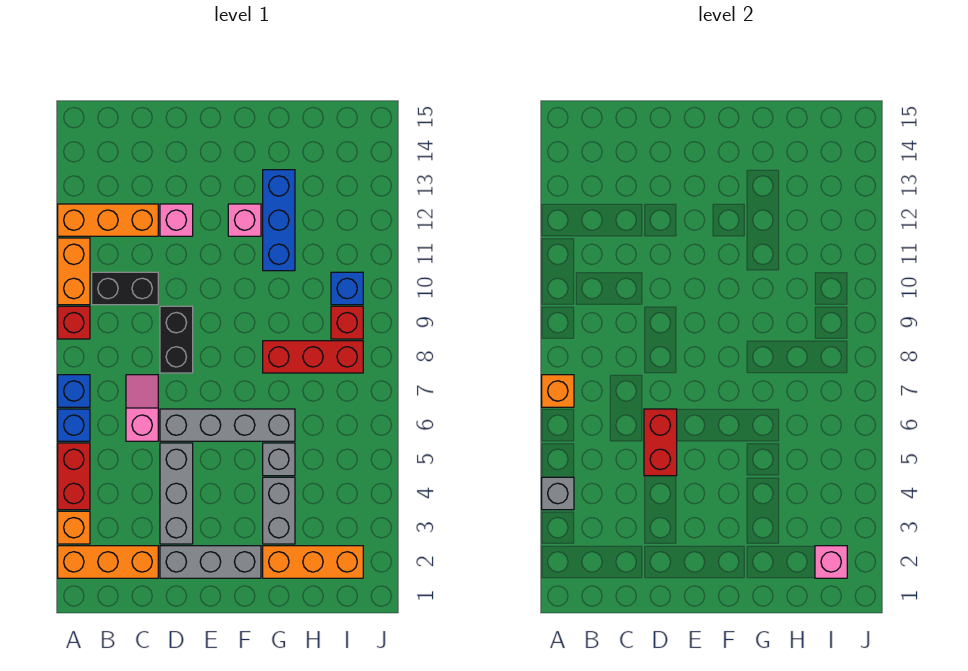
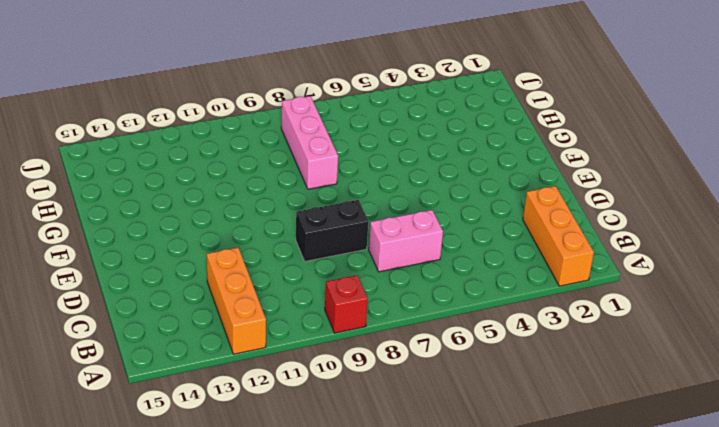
pink brick C6:C7 level 1 -> pink slope C6:C7 level 1 top 6
pink brick G8:I8 level 1 -> red brick G8:I8 level 1
none -> orange brick A3 level 1
none -> red brick A4:A5 level 1
none -> blue brick A6 level 1

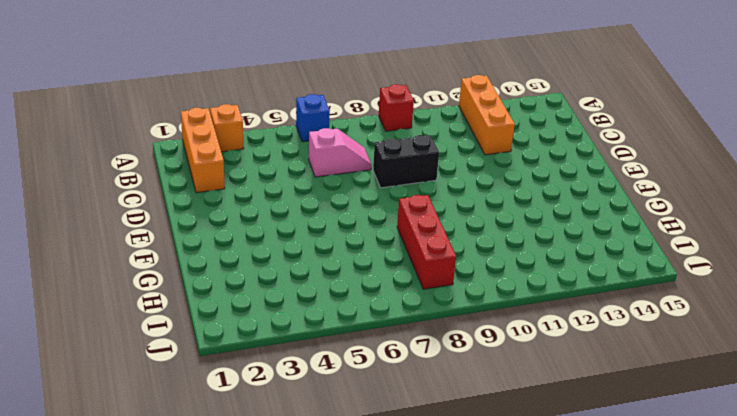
none -> red brick A4:A5 level 1
none -> blue brick A7 level 1
none -> orange brick A10:A11 level 1

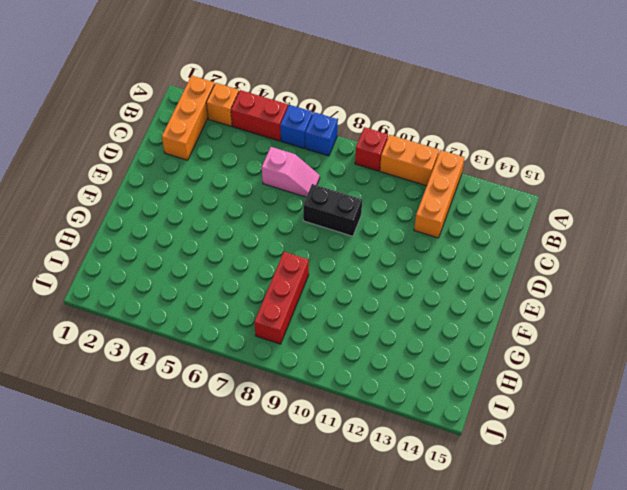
none -> black brick B10:C10 level 1
none -> grey brick D2:F2 level 1
none -> grey brick D3:D5 level 1

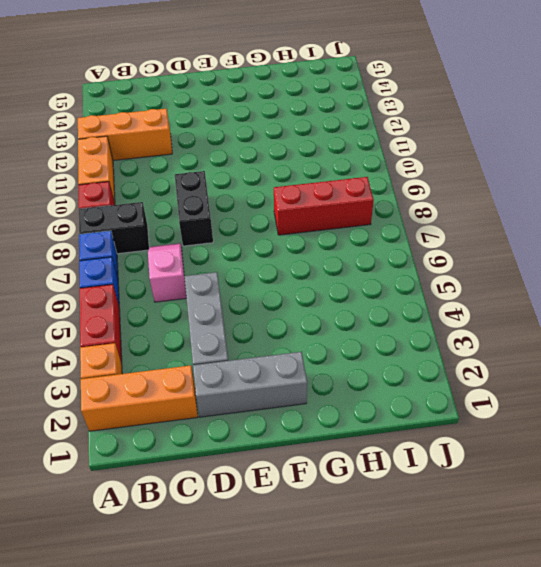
black brick A8:B8 level 1 -> black brick B10:C10 level 1
none -> grey brick D6:G6 level 1
none -> pink brick D12 level 1
none -> pink brick F12 level 1

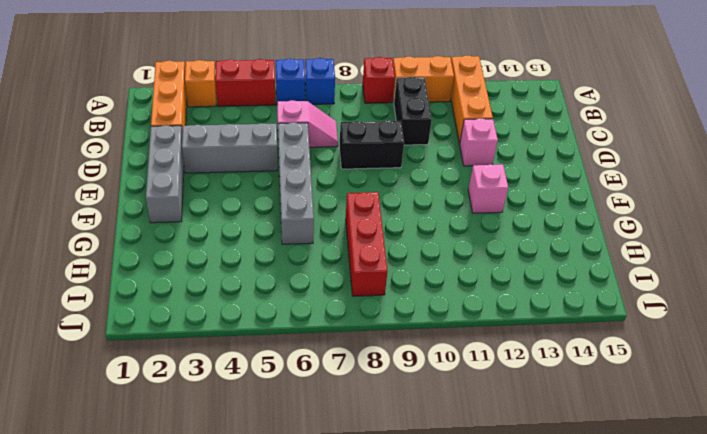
none -> orange brick G2:I2 level 1
none -> grey brick G3:G4 level 1
none -> grey brick G5 level 1

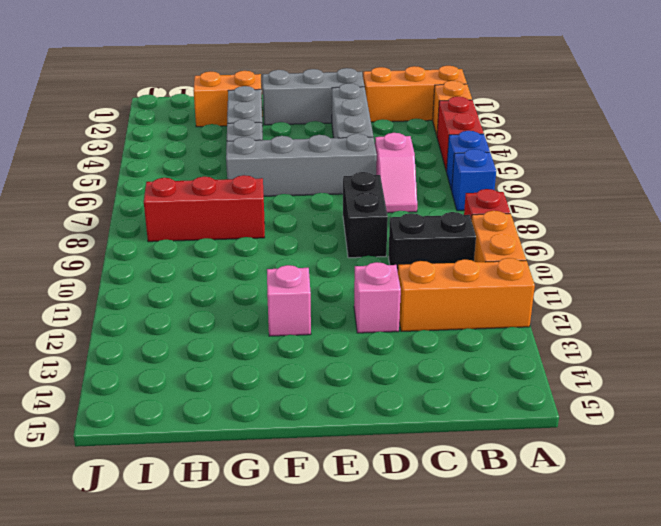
orange brick G2:H2 level 1 -> orange brick G2:I2 level 1
none -> blue brick G11:G13 level 1
none -> red brick I9 level 1
none -> blue brick I10 level 1

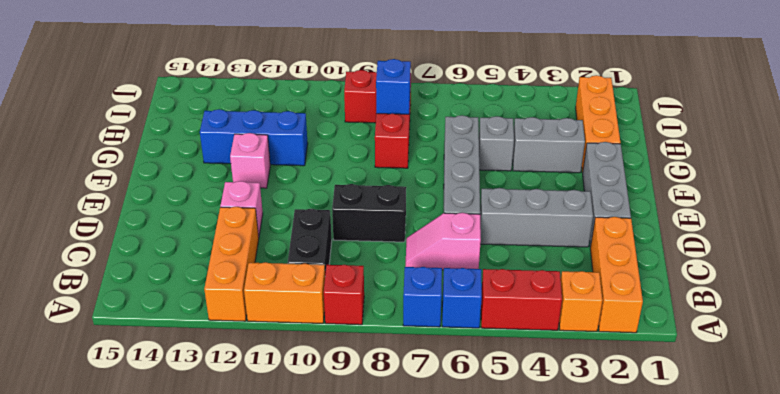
blue brick H8 level 2 -> blue brick I10 level 1
none -> grey brick A4 level 2
none -> orange brick A7 level 2
none -> red brick D5:D6 level 2

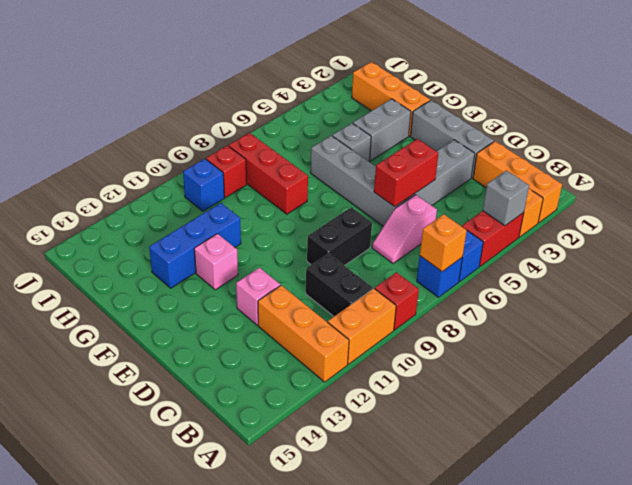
none -> pink brick I2 level 2

